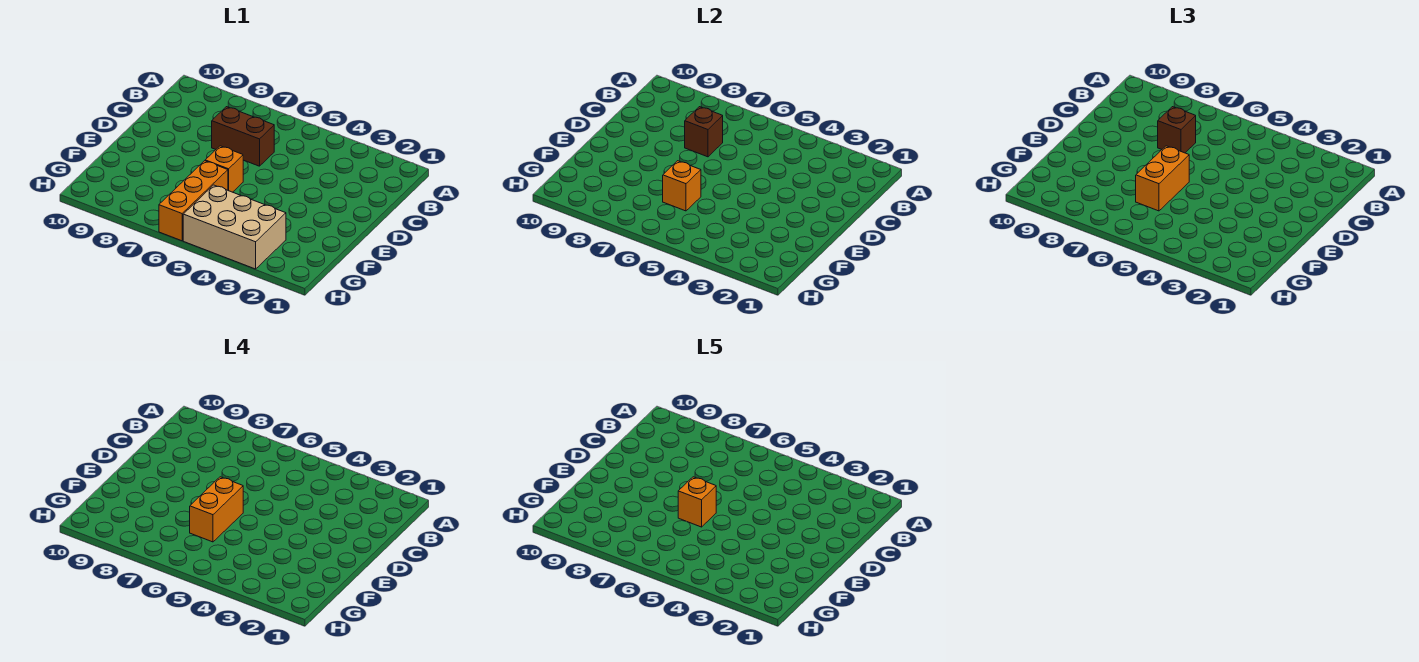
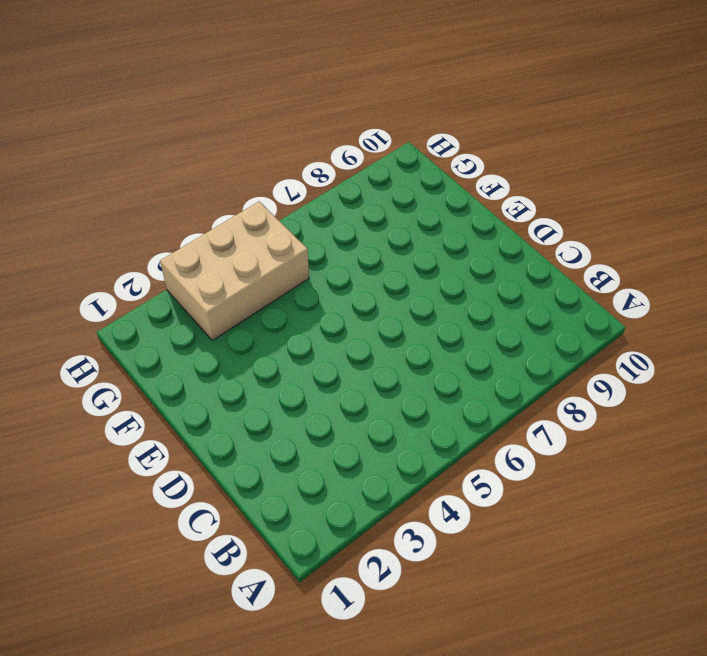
none -> brown brick C6:C7 level 1
none -> orange brick E6 level 1

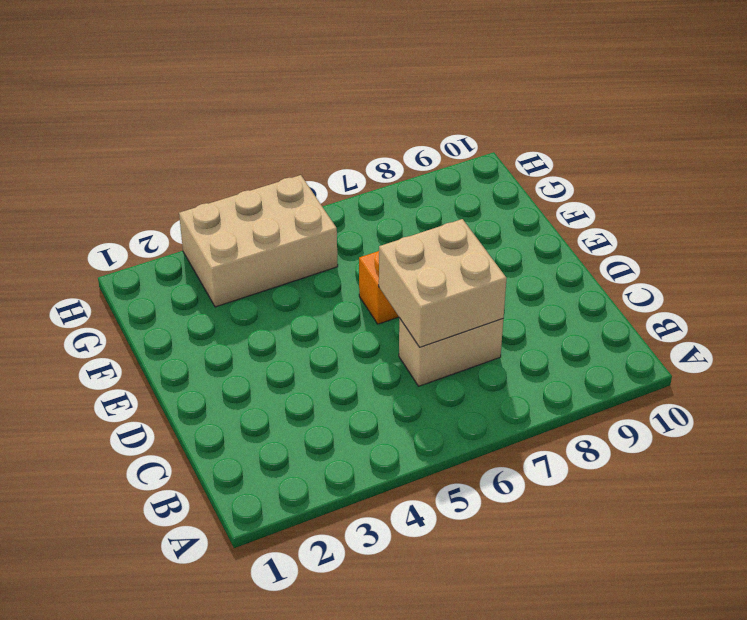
tan brick C6:C7 level 1 -> brown brick C6:C7 level 1
tan brick C6:D7 level 2 -> brown brick C7 level 2
none -> orange brick F6:H6 level 1
none -> orange brick F6 level 2

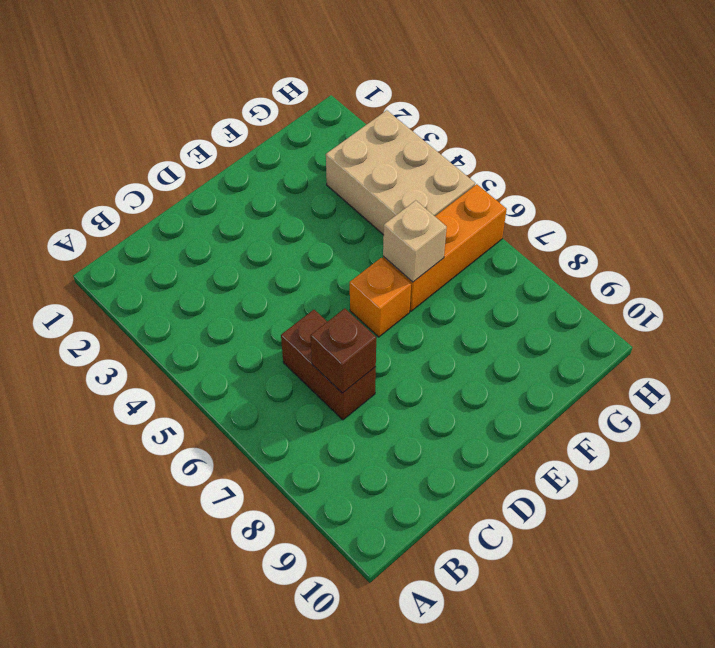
tan brick F6 level 2 -> orange brick F6 level 2
none -> brown brick C7 level 3
none -> orange brick E6:F6 level 3

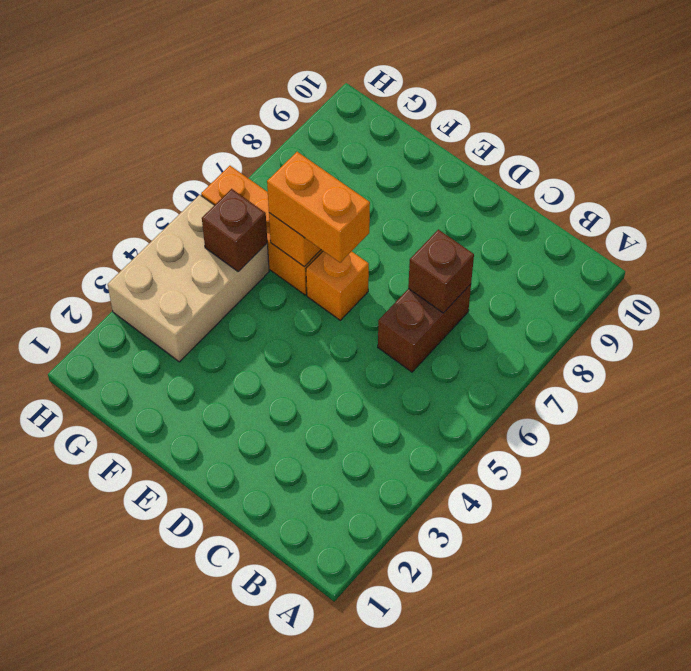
brown brick G5 level 2 -> brown brick C7 level 3
none -> orange brick E6:F6 level 4
none -> orange brick E6 level 5

